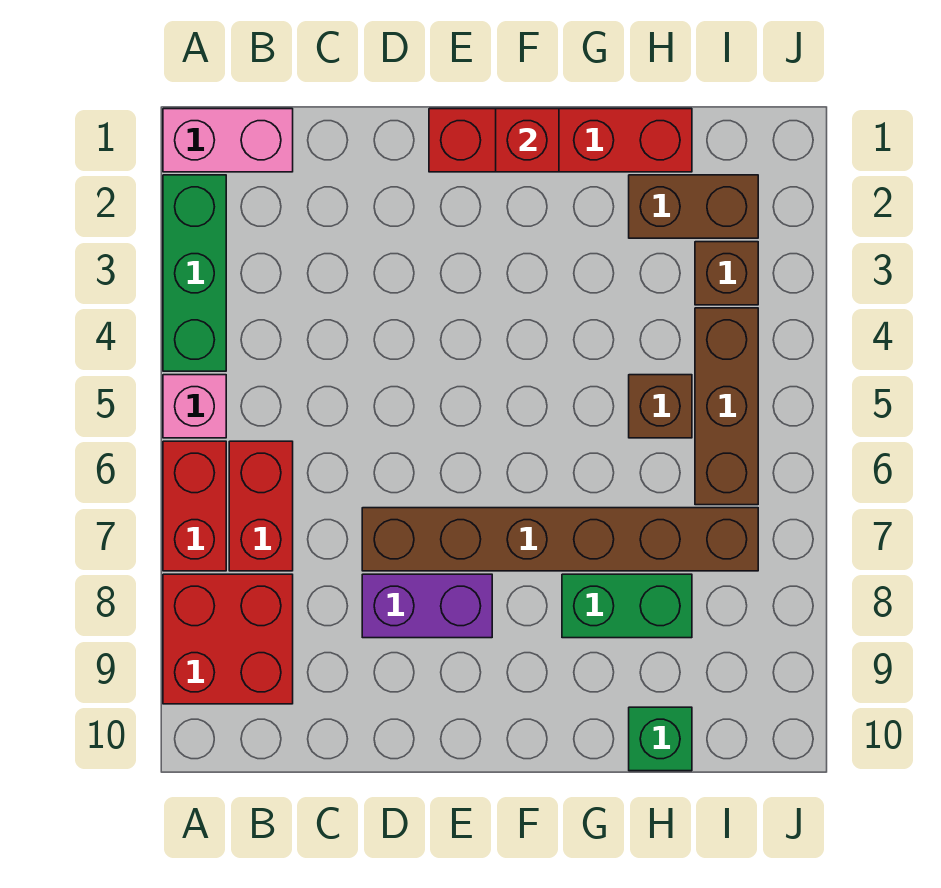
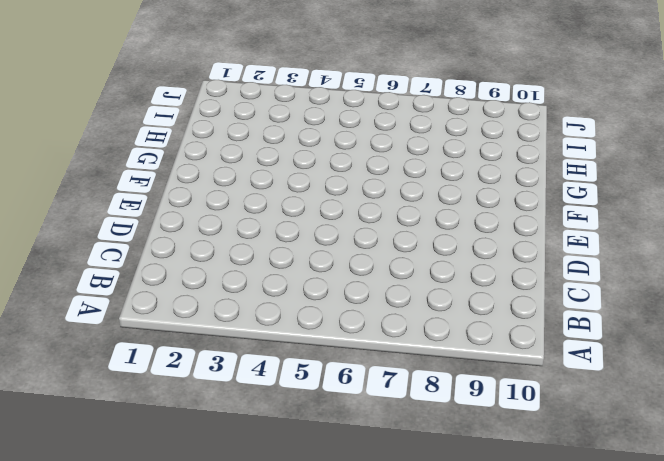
none -> pink brick A1:B1 level 1
none -> green brick A2:A4 level 1
none -> pink brick A5 level 1

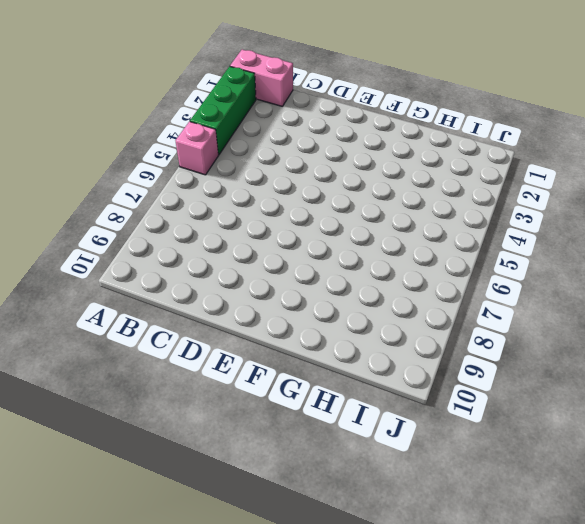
none -> red brick A6:A7 level 1
none -> red brick A8:B9 level 1
none -> red brick B6:B7 level 1

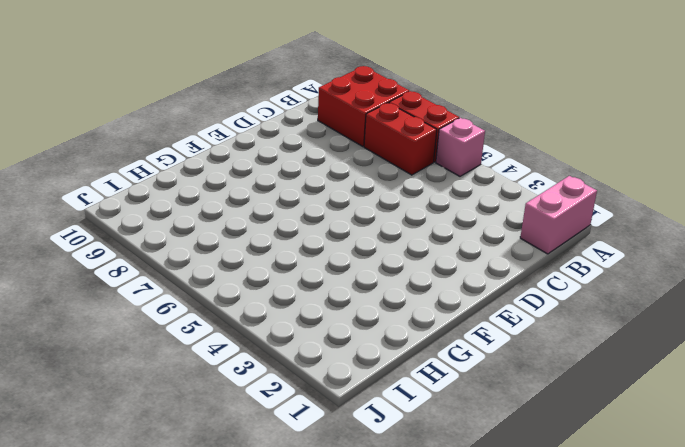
none -> green brick A2:A4 level 1
none -> brown brick D7:I7 level 1
none -> purple brick D8:E8 level 1

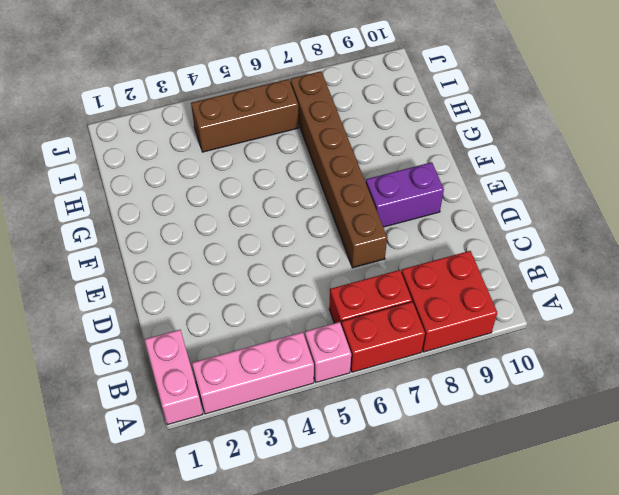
pink brick A2:A4 level 1 -> green brick A2:A4 level 1
purple brick E8:E9 level 1 -> purple brick D8:E8 level 1
none -> red brick E1:H1 level 1
none -> green brick G8:H8 level 1
none -> brown brick H2:I2 level 1

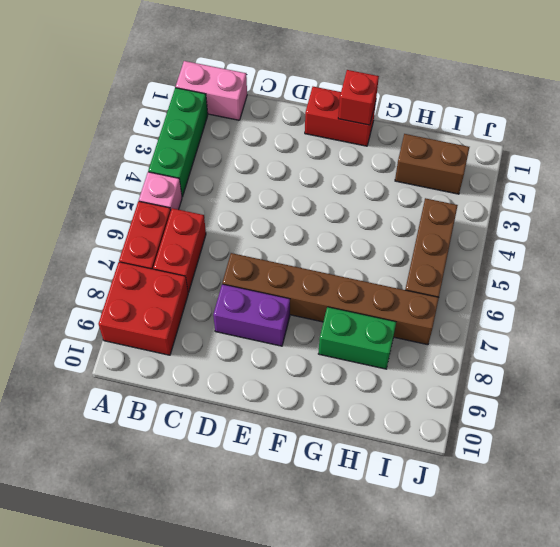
red brick E1:F1 level 1 -> red brick E1:H1 level 1
none -> brown brick H5 level 1
none -> green brick H10 level 1
none -> brown brick I3 level 1

